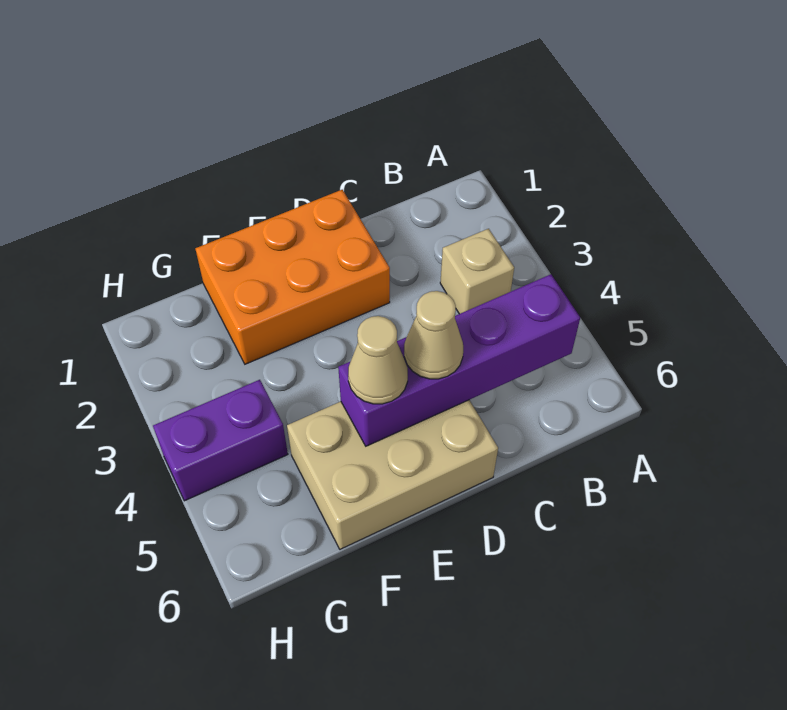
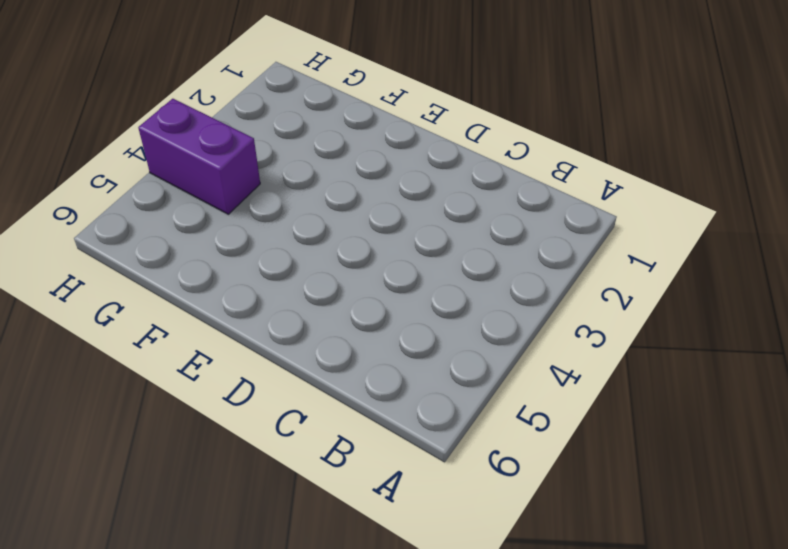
none -> tan brick B3 level 1
none -> orange brick D1:F2 level 1

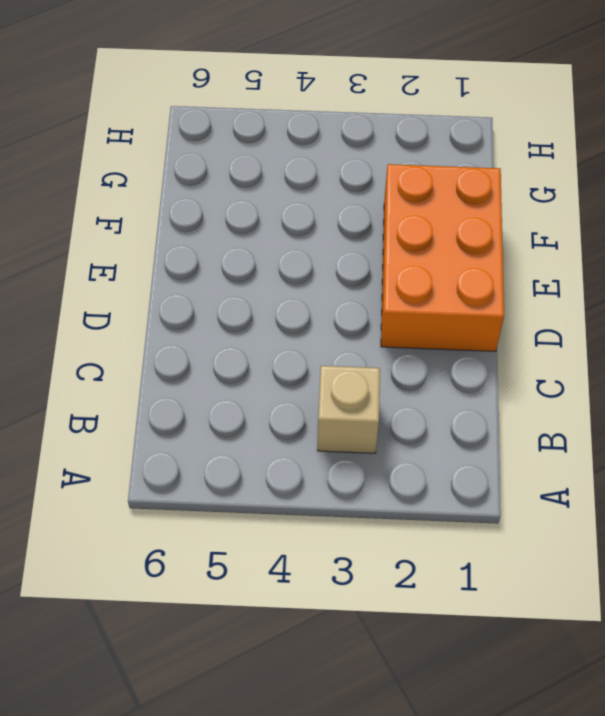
none -> tan brick D5:F6 level 1
none -> purple brick G4:H4 level 1

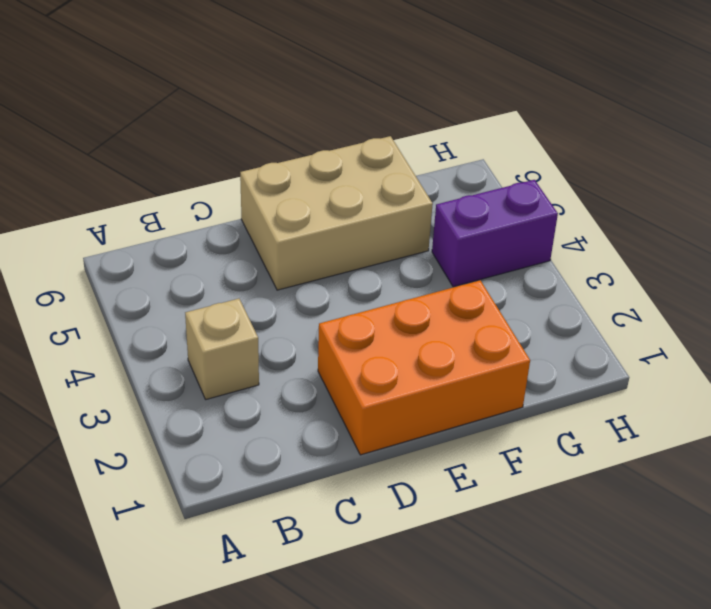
none -> purple brick B5:E5 level 2
none -> tan cone D5 level 3

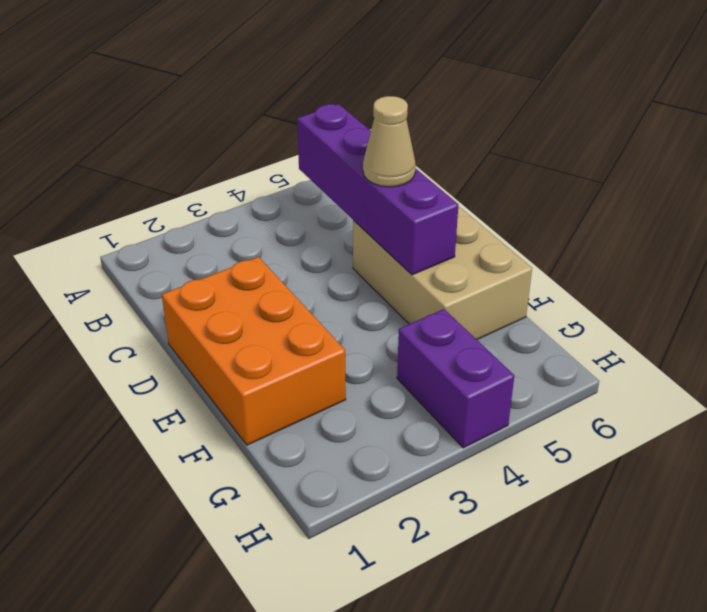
none -> tan brick B3 level 1
none -> tan cone E5 level 3

